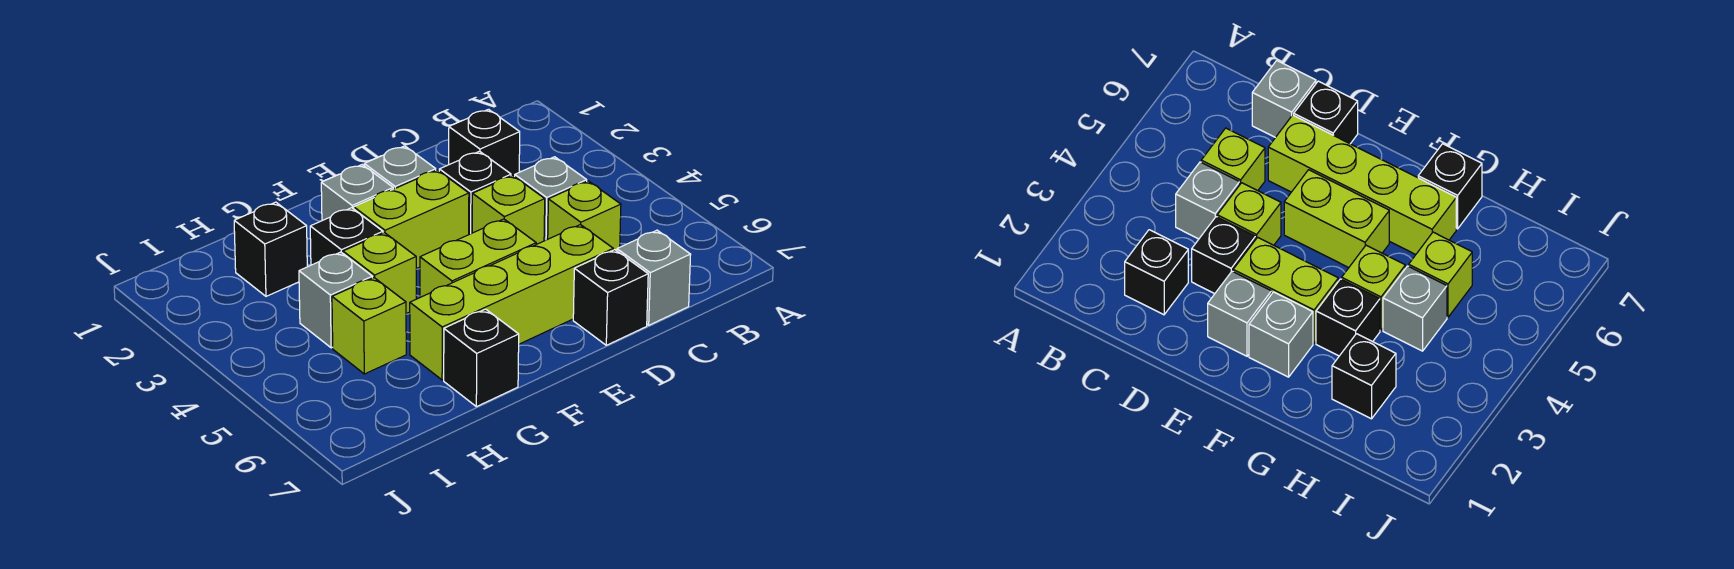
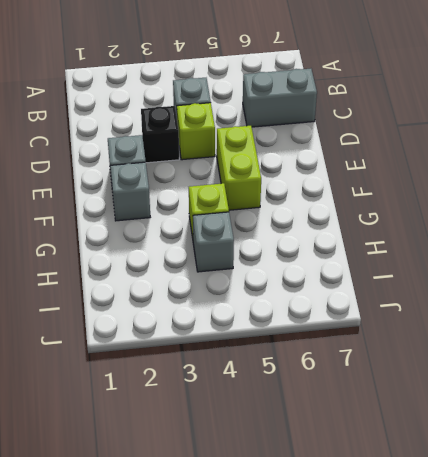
grey brick C6:C7 level 1 -> grey brick C7 level 1
none -> black brick C2 level 1
none -> lime brick C5 level 1
none -> lime brick D6:G6 level 1

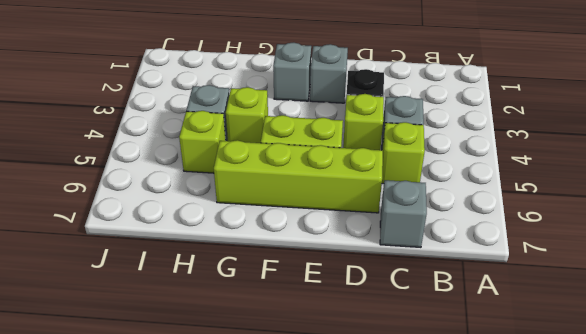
none -> black brick C2 level 1
none -> black brick D7 level 1
none -> lime brick E3:F3 level 1

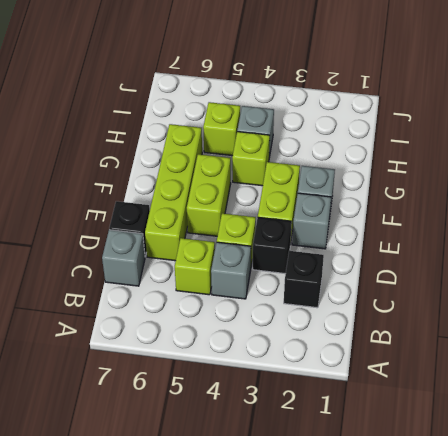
none -> black brick G3 level 1
none -> black brick G7 level 1
none -> black brick H2 level 1

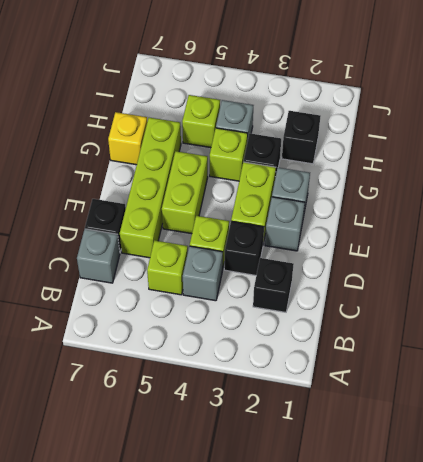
yellow brick G7 level 1 -> black brick G7 level 1

